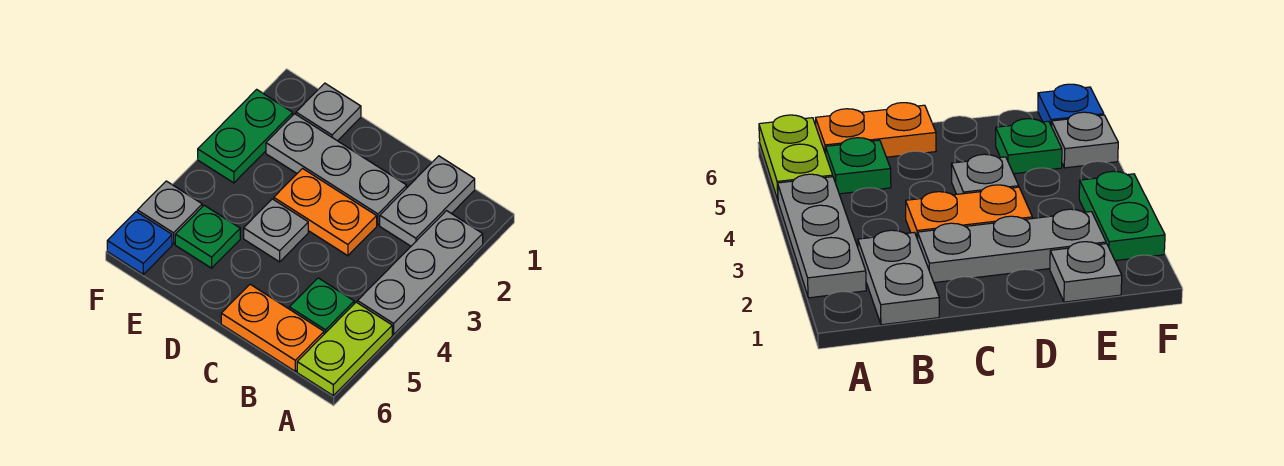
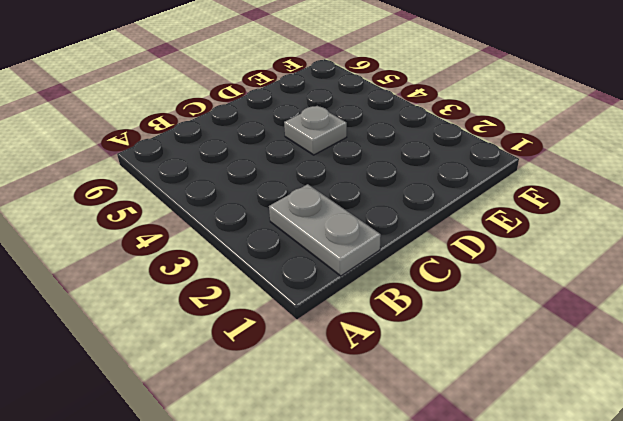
none -> grey plate A2:A4 level 1
none -> lime plate A5:A6 level 1
none -> green plate B5 level 1

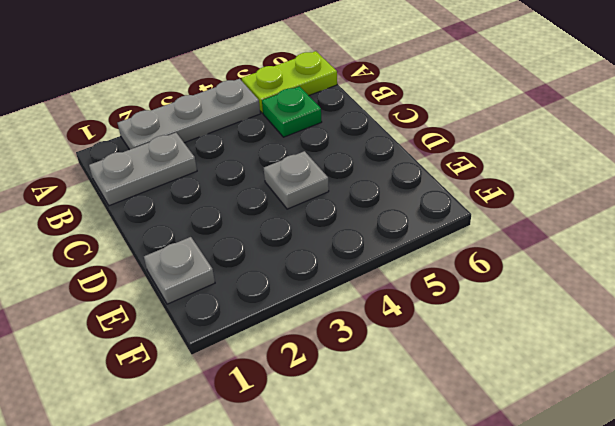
none -> orange plate B6:C6 level 1
none -> grey plate C2:E2 level 1
none -> orange plate C3:D3 level 1

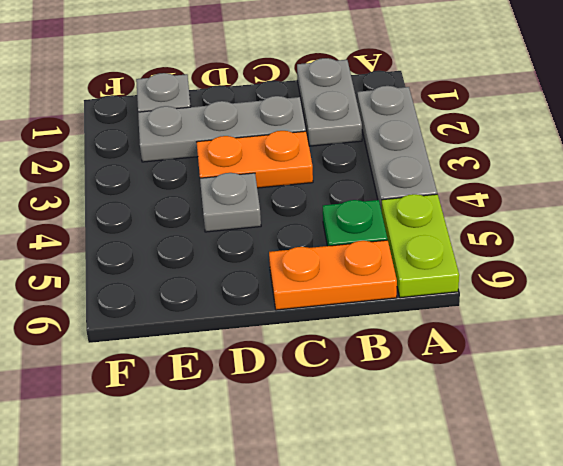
none -> green plate E5 level 1
none -> green plate F2:F3 level 1
none -> grey plate F5 level 1

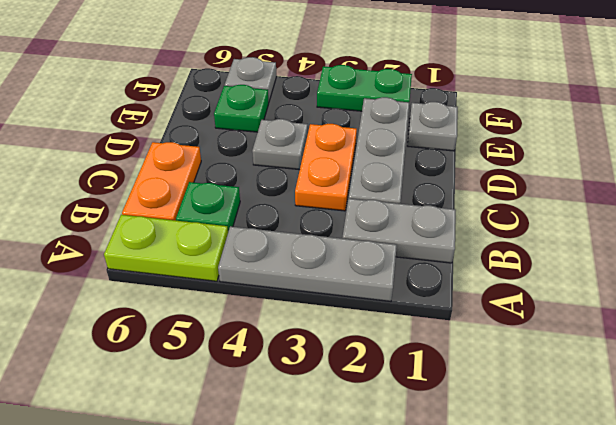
none -> blue plate F6 level 1

